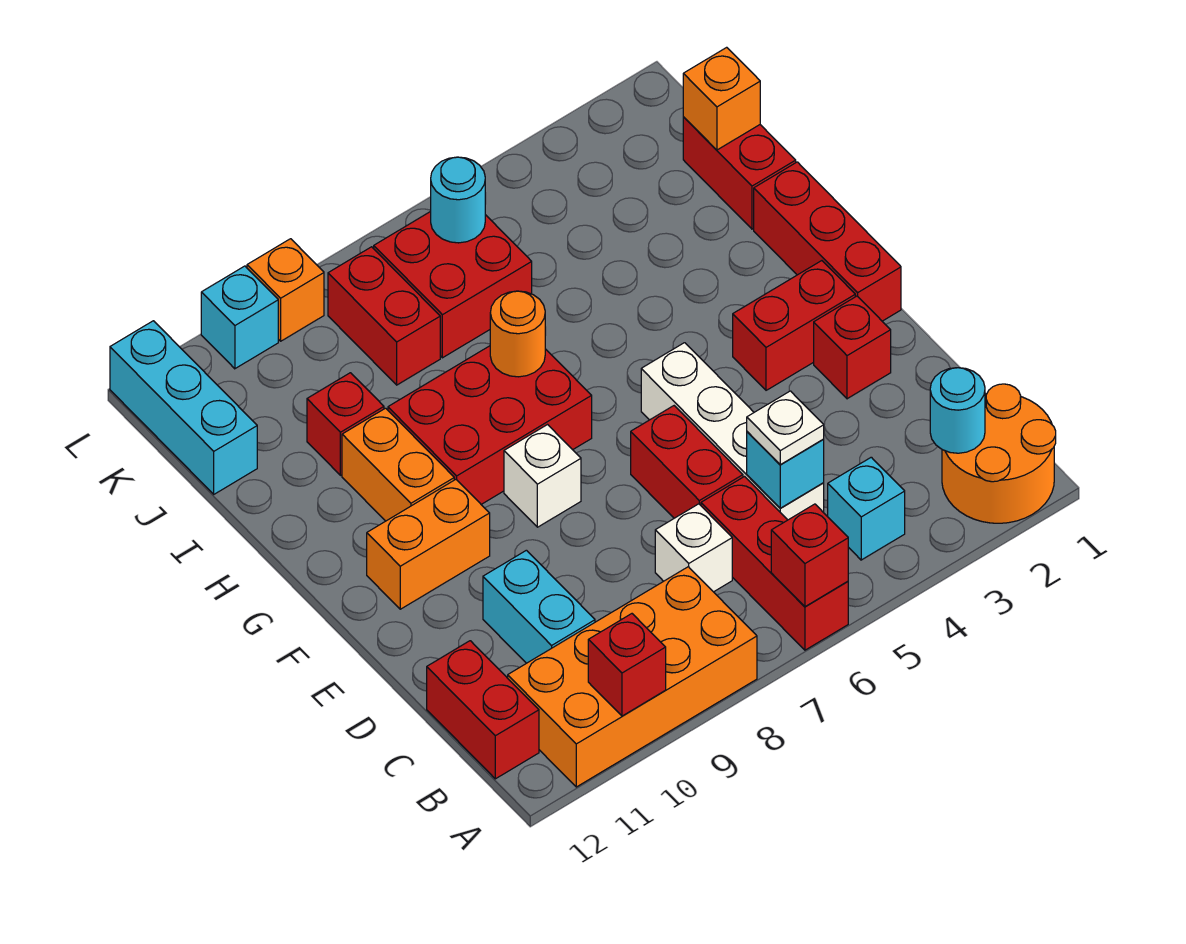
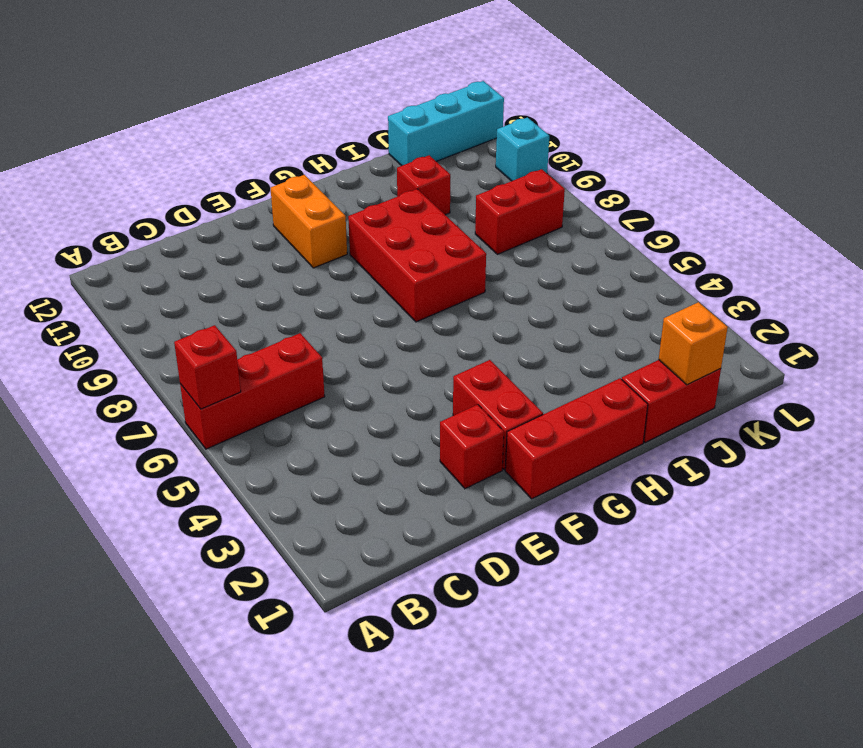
none -> orange round brick A1:B2 level 1
none -> orange brick A8:B11 level 1
none -> cyan brick B4 level 1
none -> red brick B12:C12 level 1

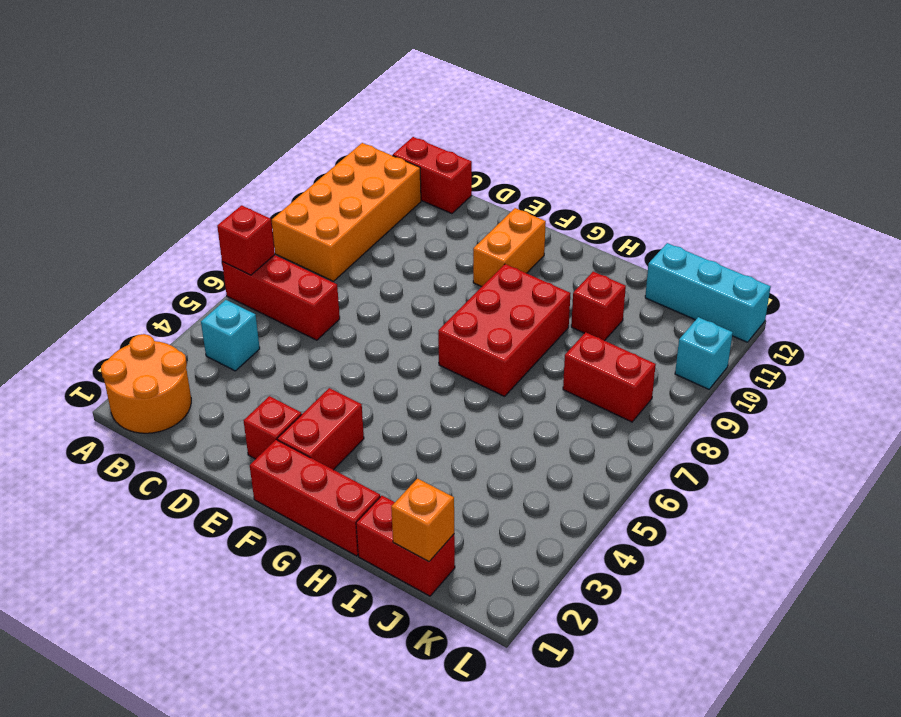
none -> white brick C5:F5 level 1
none -> white brick C7 level 1
none -> cyan brick C10:D10 level 1
none -> red brick D6:E6 level 1

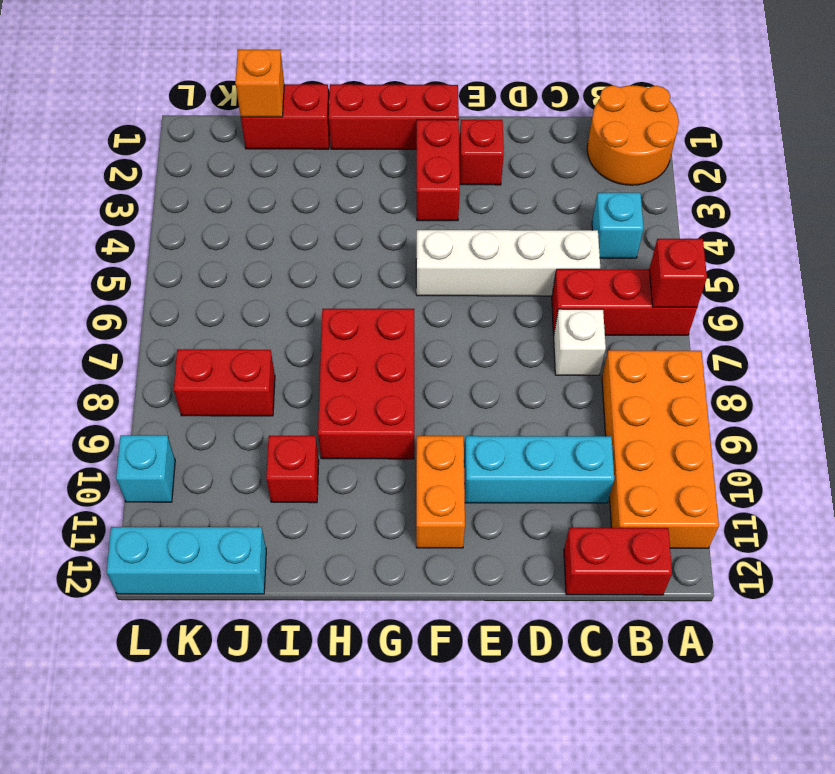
cyan brick C10:E10 level 1 -> cyan brick C10:D10 level 1
none -> red brick D6:E6 level 1
none -> white brick F8 level 1
none -> orange brick G10:H10 level 1
none -> red brick J6:K7 level 1

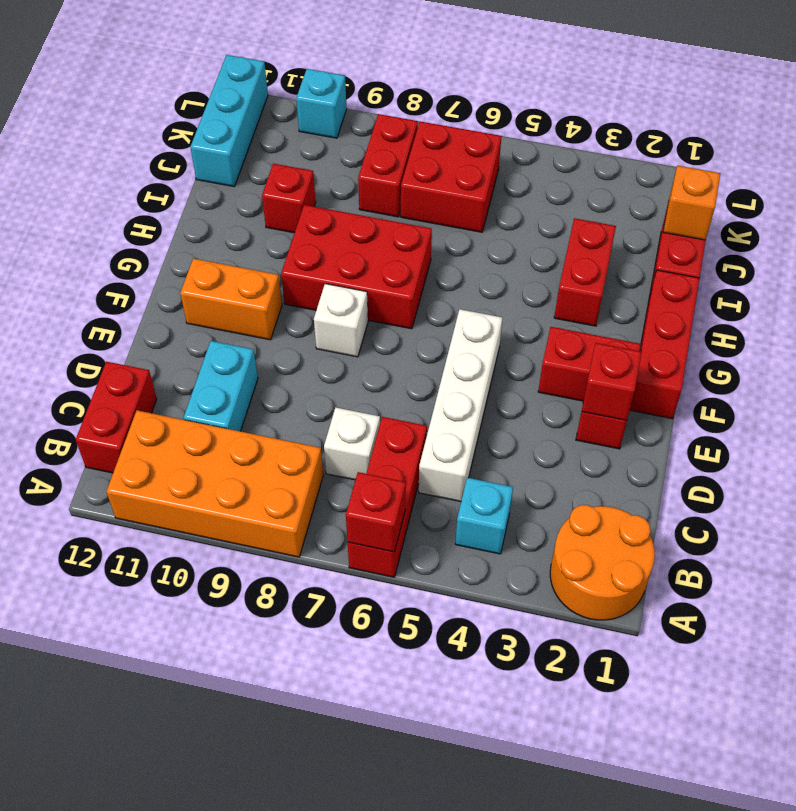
red brick E2 level 2 -> red brick A10 level 2
red brick H3:I3 level 1 -> red brick D6:E6 level 1
none -> orange brick G10:H10 level 1
none -> orange brick L9 level 1
none -> cyan round brick B2 level 2
none -> cyan brick C5 level 2

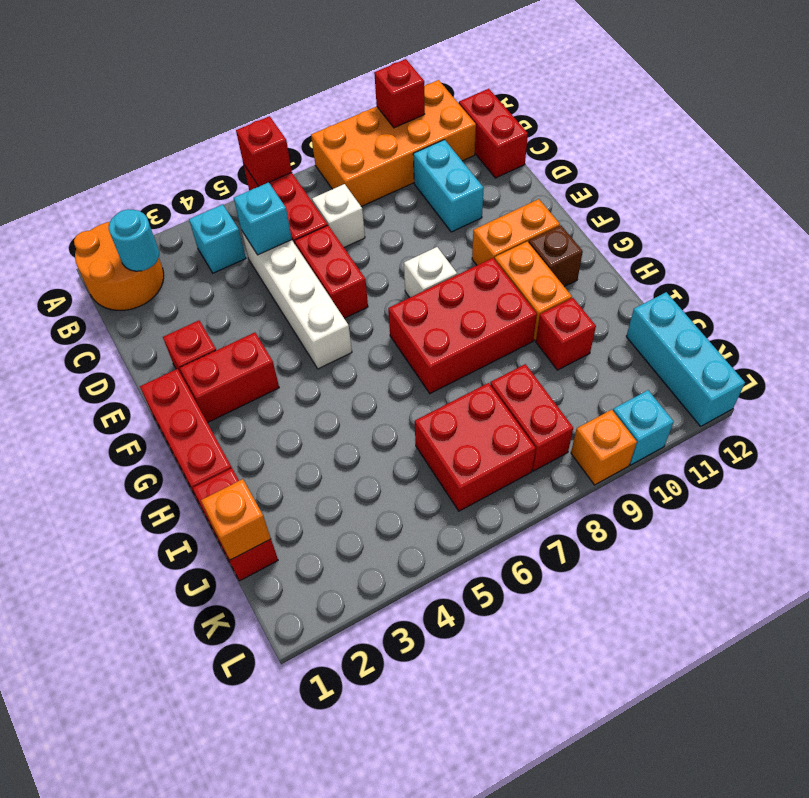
brown brick G11 level 1 -> none
none -> orange round brick H7 level 2
none -> cyan round brick K6 level 2
none -> white plate C5 level 3

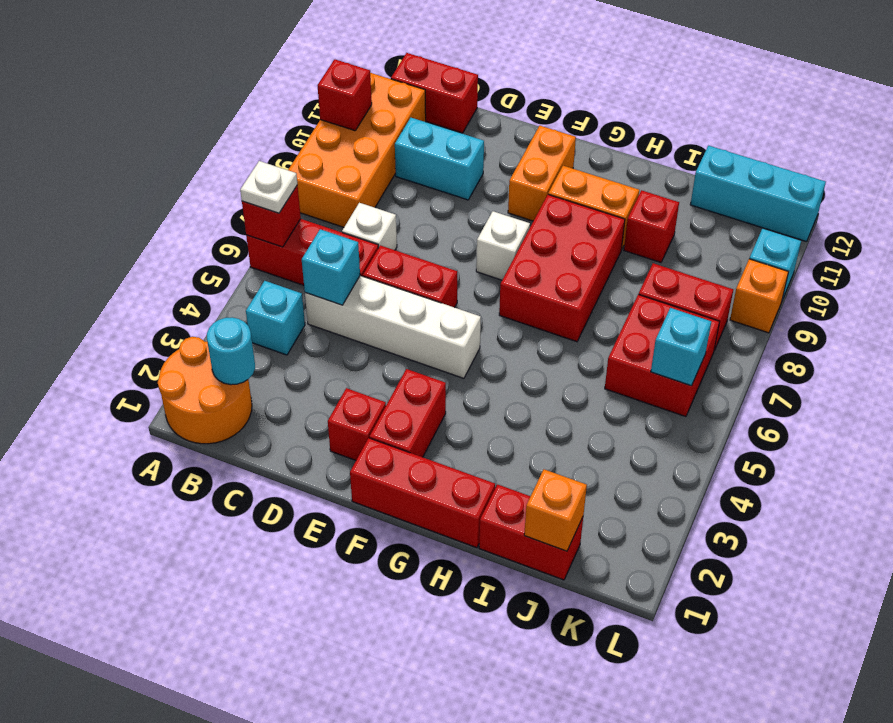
white plate A6 level 3 -> white plate C5 level 3
cyan brick K6 level 2 -> cyan round brick K6 level 2
none -> orange round brick H7 level 2

